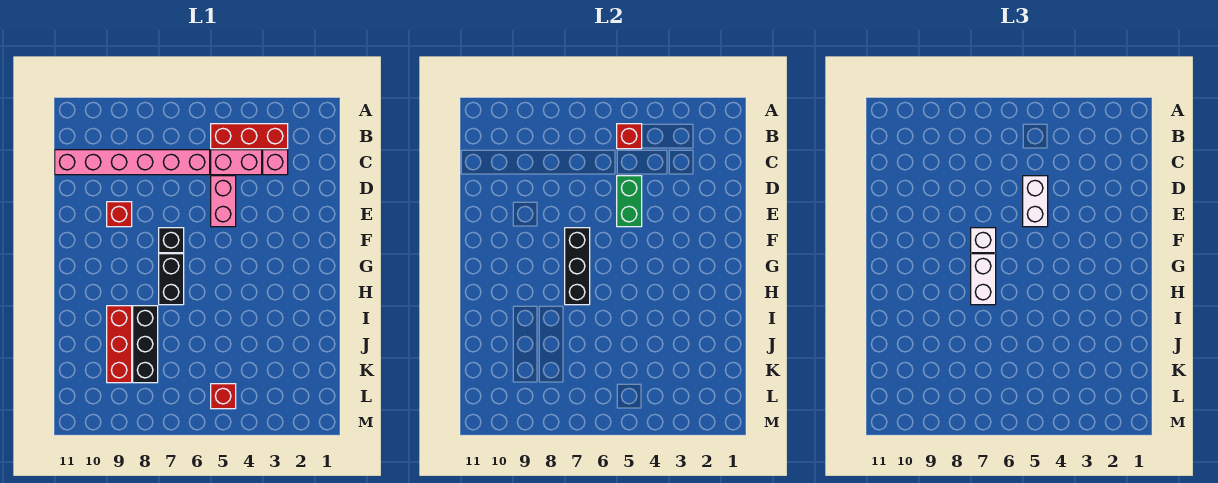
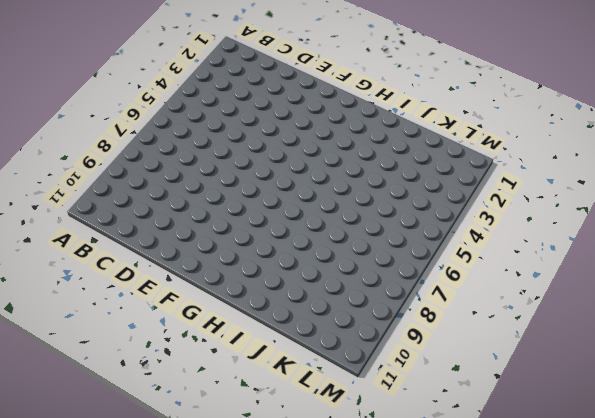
none -> red brick B3:B5 level 1
none -> pink brick C3 level 1
none -> pink brick C4:C5 level 1

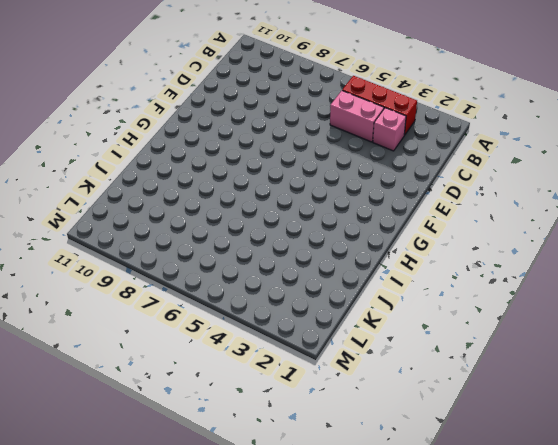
none -> pink brick C6:C11 level 1
none -> pink brick D5:E5 level 1
none -> red brick E9 level 1

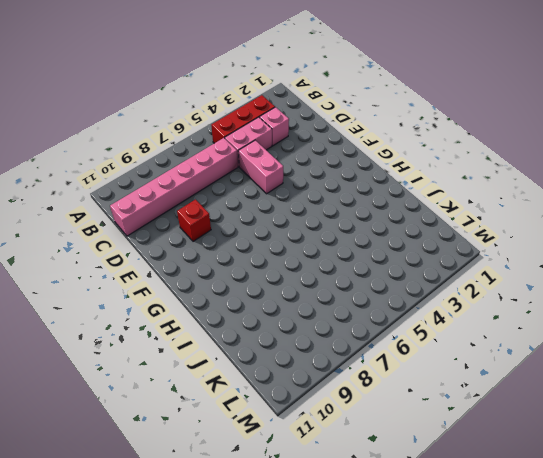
none -> black brick F7 level 1
none -> black brick G7:H7 level 1
none -> black brick I8:K8 level 1

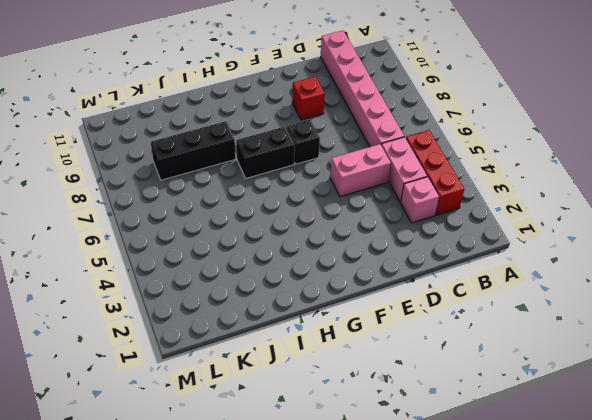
none -> red brick I9:K9 level 1
none -> red brick L5 level 1
none -> red brick B5 level 2

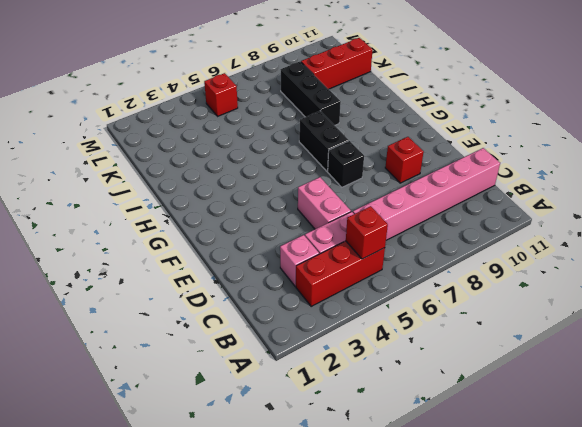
red brick K9:K11 level 1 -> red brick I9:K9 level 1
none -> green brick D5:E5 level 2
none -> black brick F7:H7 level 2
none -> white brick D5:E5 level 3

